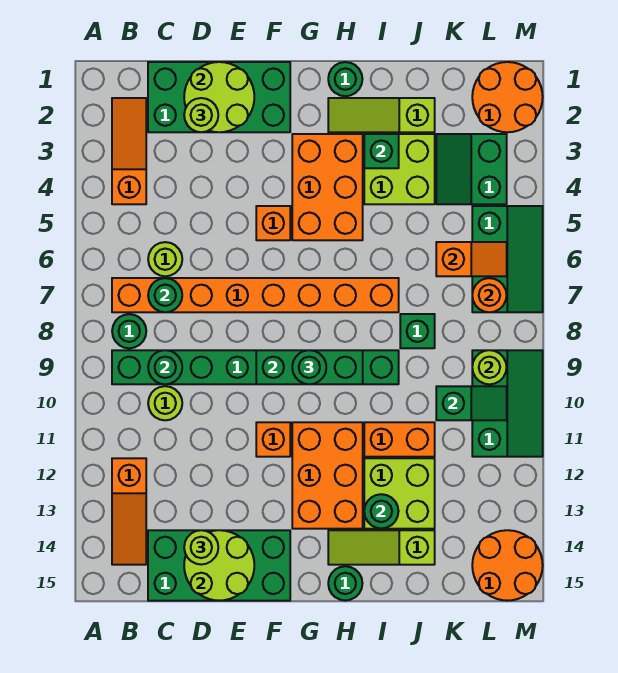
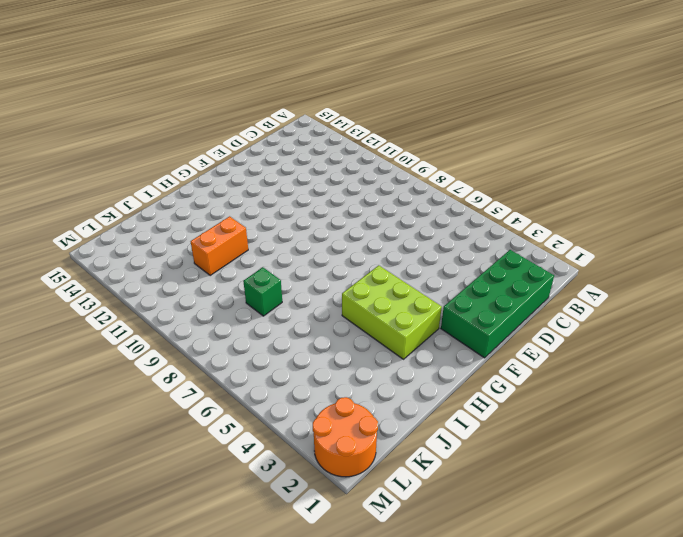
lime brick G3:H5 level 1 -> orange brick G3:H5 level 1
none -> orange slope B2:B4 level 1 top 4
none -> orange brick B7:I7 level 1
none -> green round brick B8 level 1
none -> green brick B9:I9 level 1

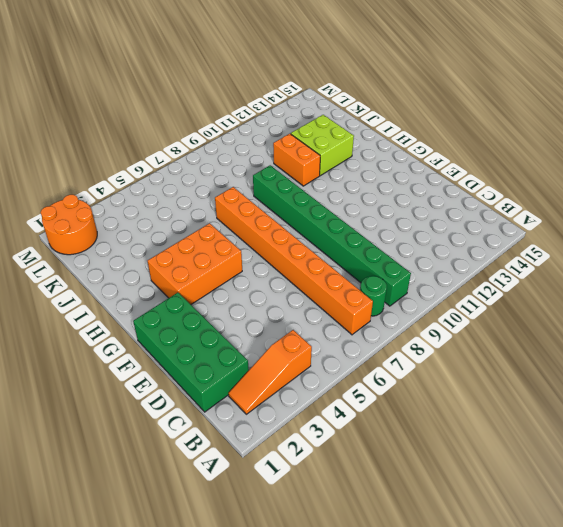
none -> orange slope B12:B14 level 1 top 12
none -> lime round brick C6 level 1
none -> lime round brick C10 level 1
none -> green brick C14:F15 level 1

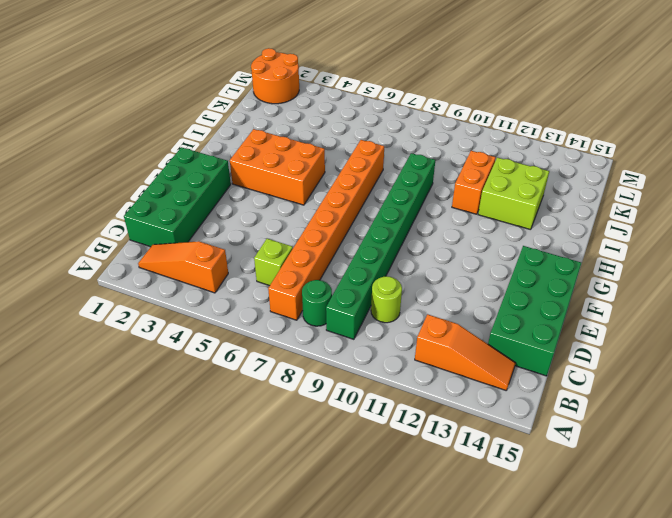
lime brick C6 level 1 -> lime round brick C6 level 1
none -> orange brick F5 level 1
none -> orange brick F11 level 1
none -> orange brick G11:H13 level 1
none -> green round brick H1 level 1

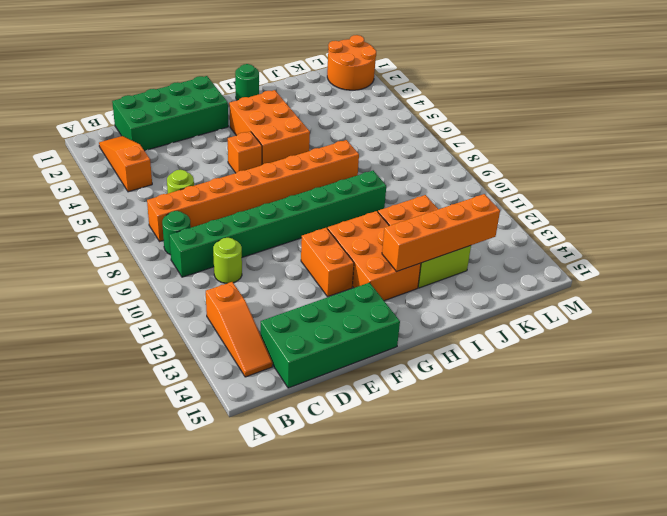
orange brick F11:F12 level 1 -> orange brick F11 level 1
orange brick H13:K13 level 2 -> green round brick I13 level 2
none -> lime slope H2:J2 level 1 top J
none -> lime slope H14:J14 level 1 top J
none -> green round brick H15 level 1
none -> lime brick I3:J4 level 1

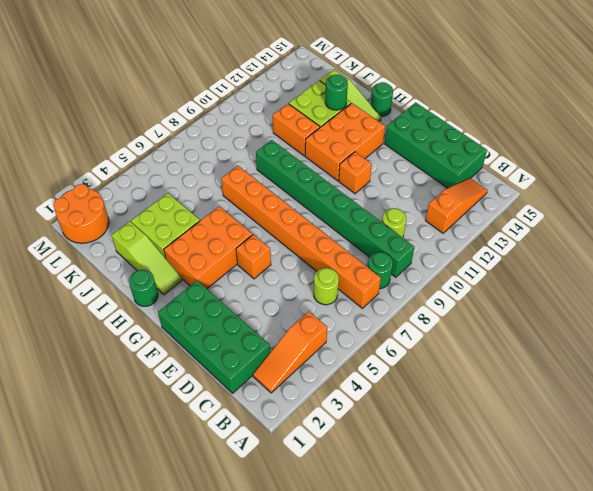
none -> green brick J8 level 1
none -> green slope K3:L4 level 1 top L
none -> green slope L5:M7 level 1 top L
none -> green slope L9:M11 level 1 top L

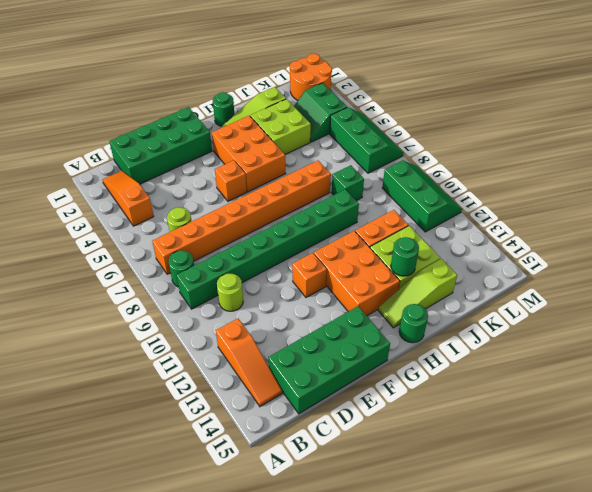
none -> orange round brick L14:M15 level 1
none -> green round brick C7 level 2
none -> green round brick C9 level 2
none -> lime round brick D1:E2 level 2

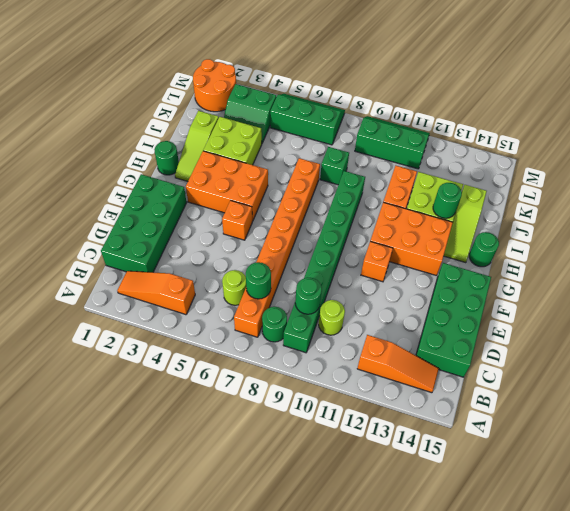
none -> orange round brick L14:M15 level 1
none -> lime round brick D1:E2 level 2
none -> lime round brick D14:E15 level 2
none -> green brick F9:H9 level 2

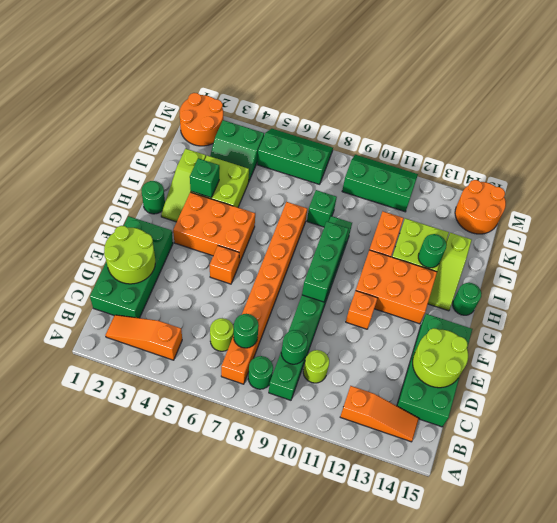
none -> orange slope K6:L6 level 2 top K
none -> green slope K10:L10 level 2 top K
none -> orange round brick L7 level 2
none -> lime round brick L9 level 2

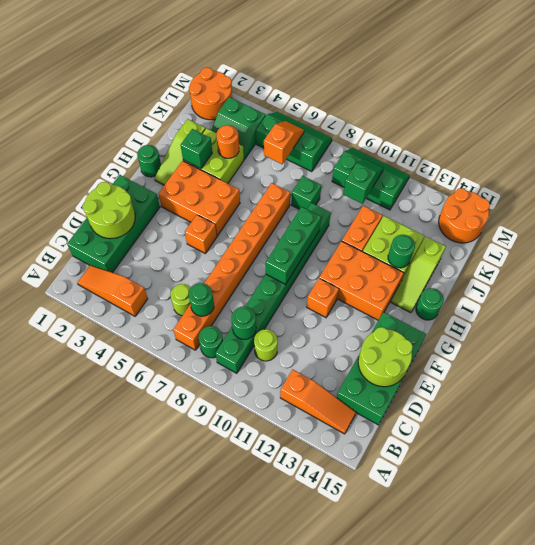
orange round brick J4 level 2 -> orange round brick L7 level 2
none -> lime round brick L9 level 2
none -> lime round brick D2 level 3
none -> lime round brick D14 level 3
none -> green round brick G9 level 3

